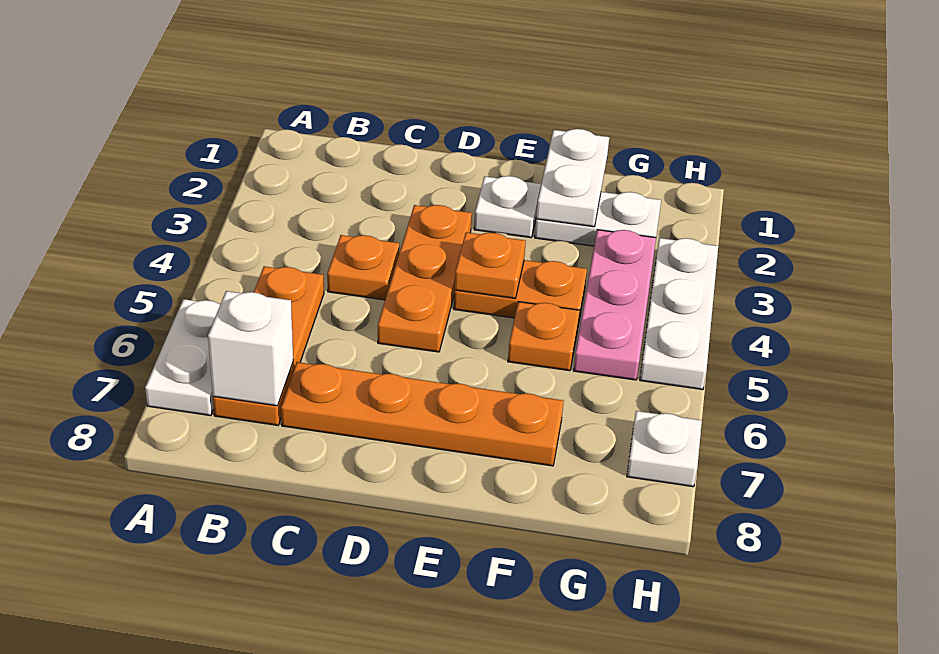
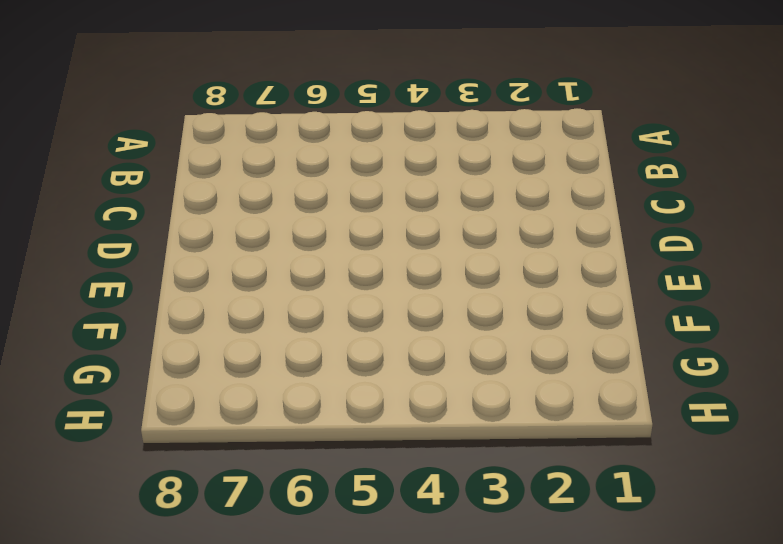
none -> white plate A6:A7 level 1
none -> orange plate B5:B7 level 1
none -> orange plate C4 level 1

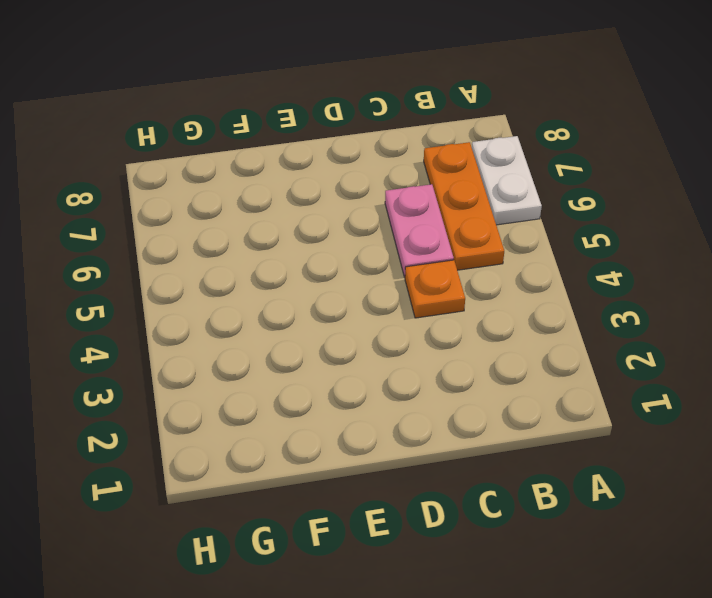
pink plate C5:C6 level 1 -> none
none -> orange plate C7:F7 level 1
none -> orange plate D3:D5 level 1
none -> white plate E2 level 1

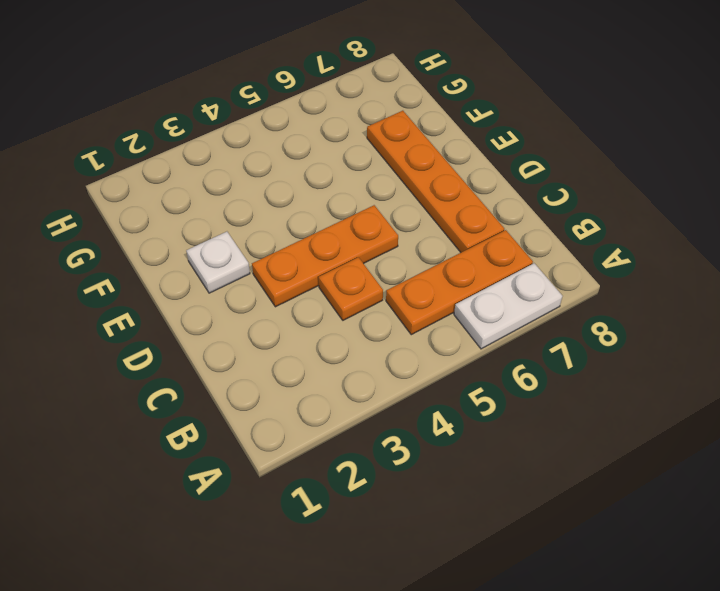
none -> orange plate E4:F4 level 1
none -> white plate F2:G2 level 1
none -> orange plate F5 level 1

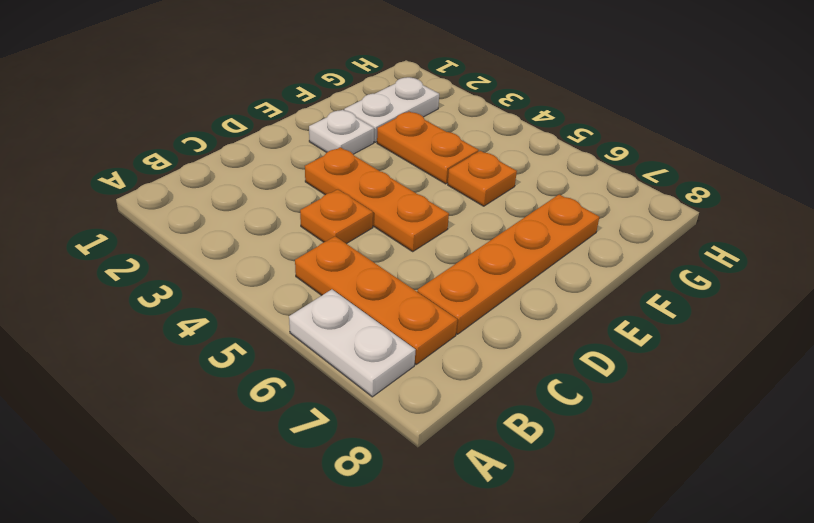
orange plate F3:F4 level 1 -> orange plate E4:F4 level 1
none -> pink plate G3:G5 level 1
none -> white plate H3:H5 level 1
none -> white plate H7 level 1

